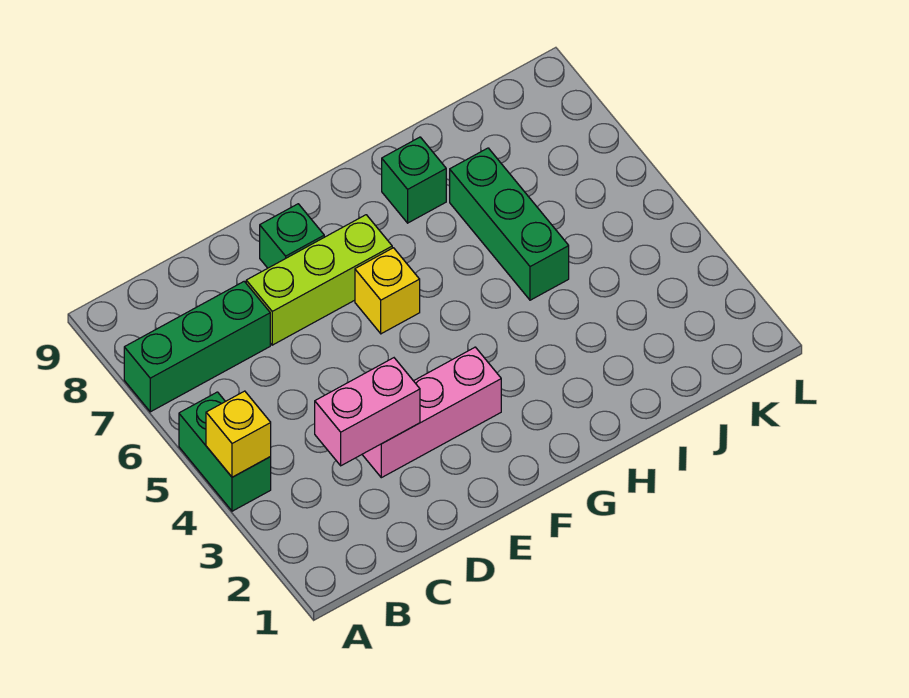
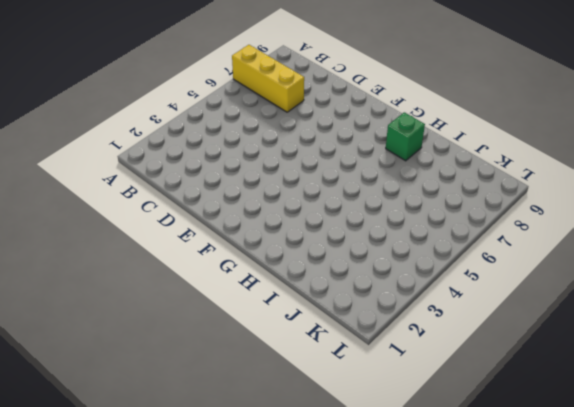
yellow brick A7:C7 level 1 -> green brick A7:C7 level 1
none -> green brick A4:A5 level 1
none -> pink brick D3:F3 level 1

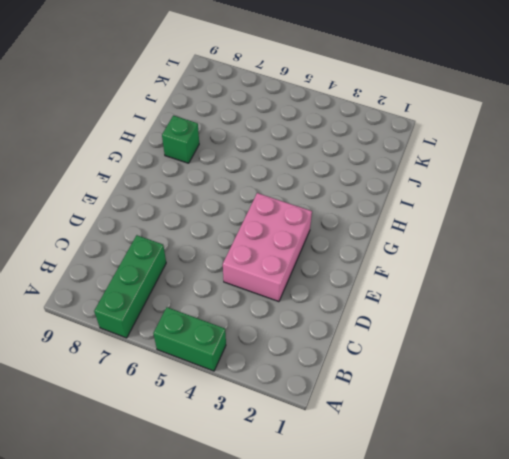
pink brick D3:F4 level 1 -> pink brick D3:F3 level 1
none -> lime brick D7:F7 level 1
none -> green brick E8 level 1

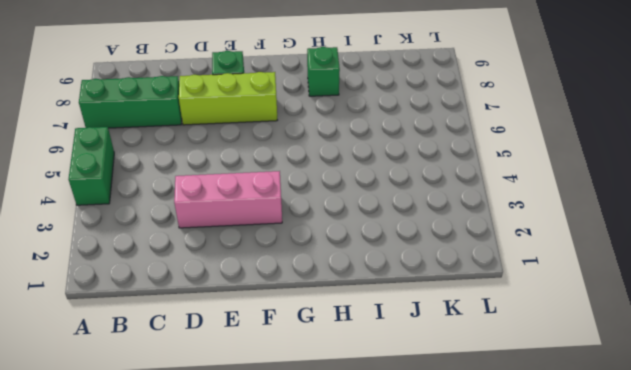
none -> yellow brick F6 level 1
none -> green brick I5:I7 level 1

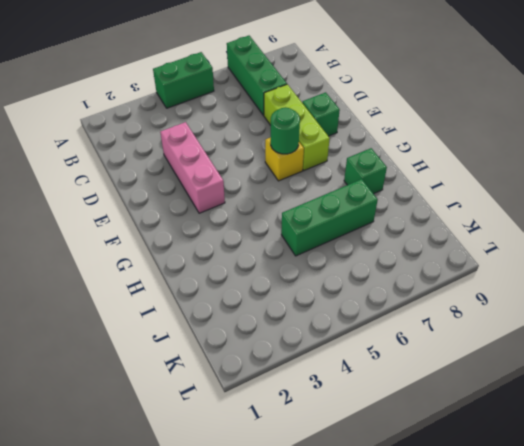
green round brick F6 level 2 -> none
none -> yellow brick A4 level 2
none -> pink brick C3:D3 level 2

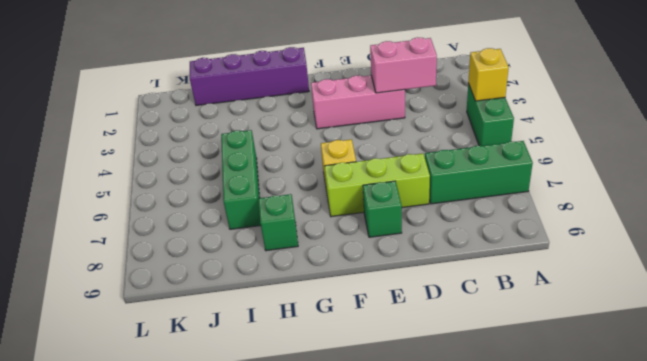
purple brick G1:J1 level 1 -> none

